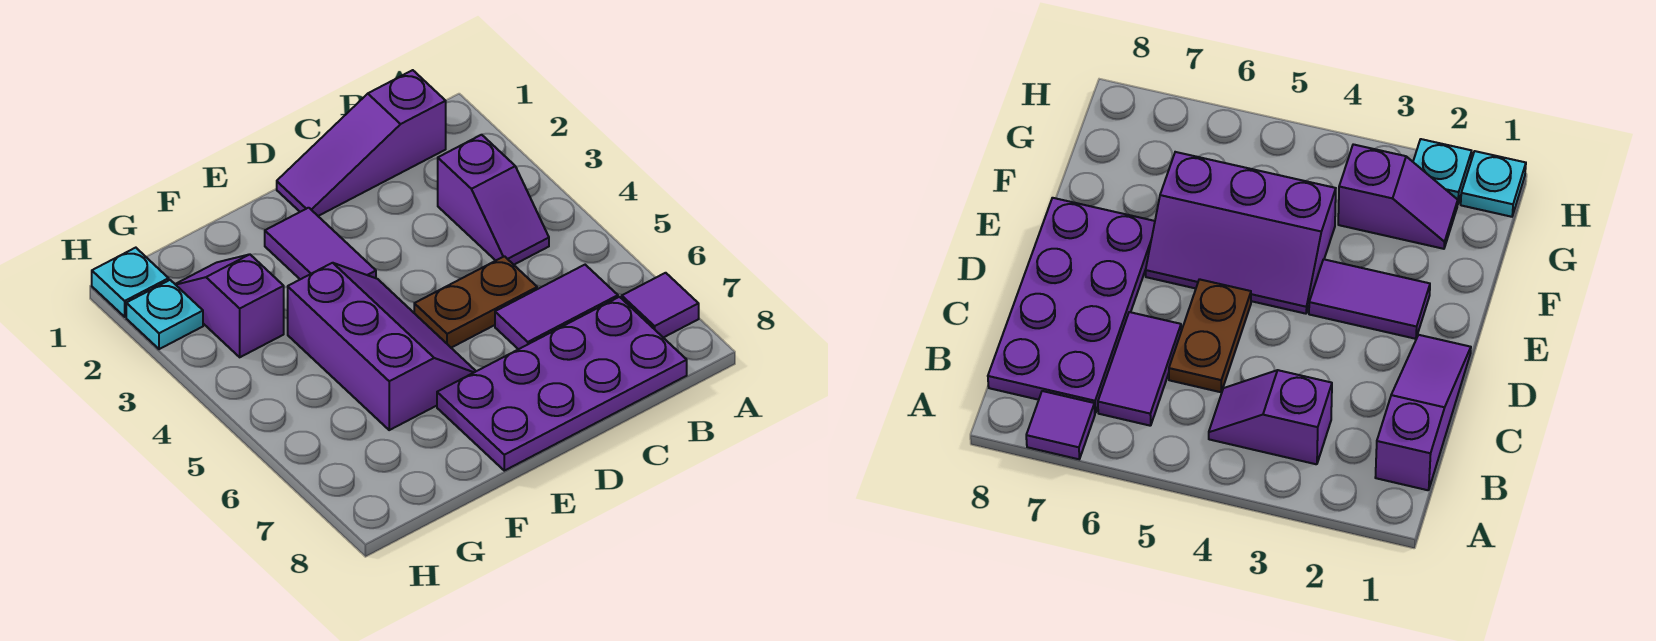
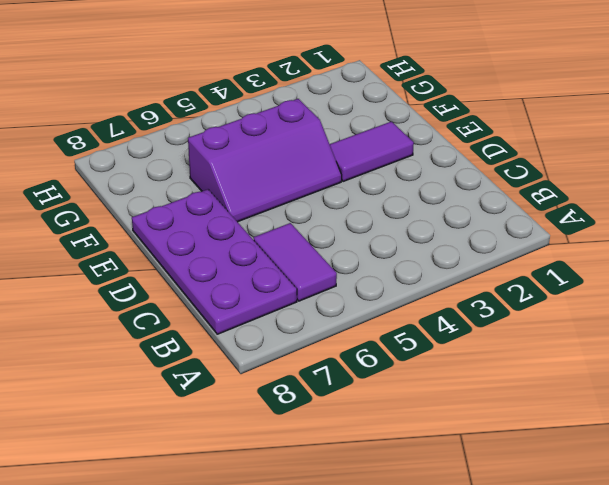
none -> purple tile A7 level 1
none -> purple slope B1:D1 level 1 top B

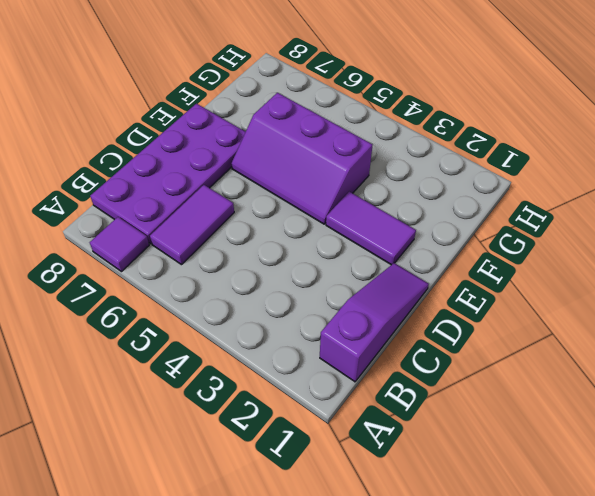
none -> purple slope B3:B4 level 1 top 3
none -> brown plate C5:D5 level 1

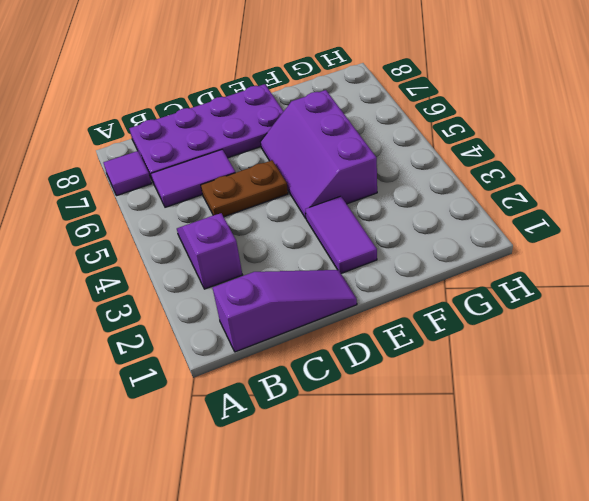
none -> purple slope G2:G3 level 1 top 3
none -> cyan plate H1 level 1

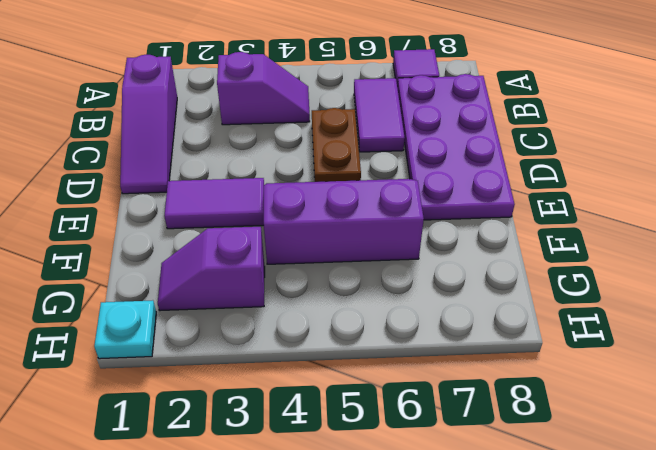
none -> cyan plate H2 level 1

